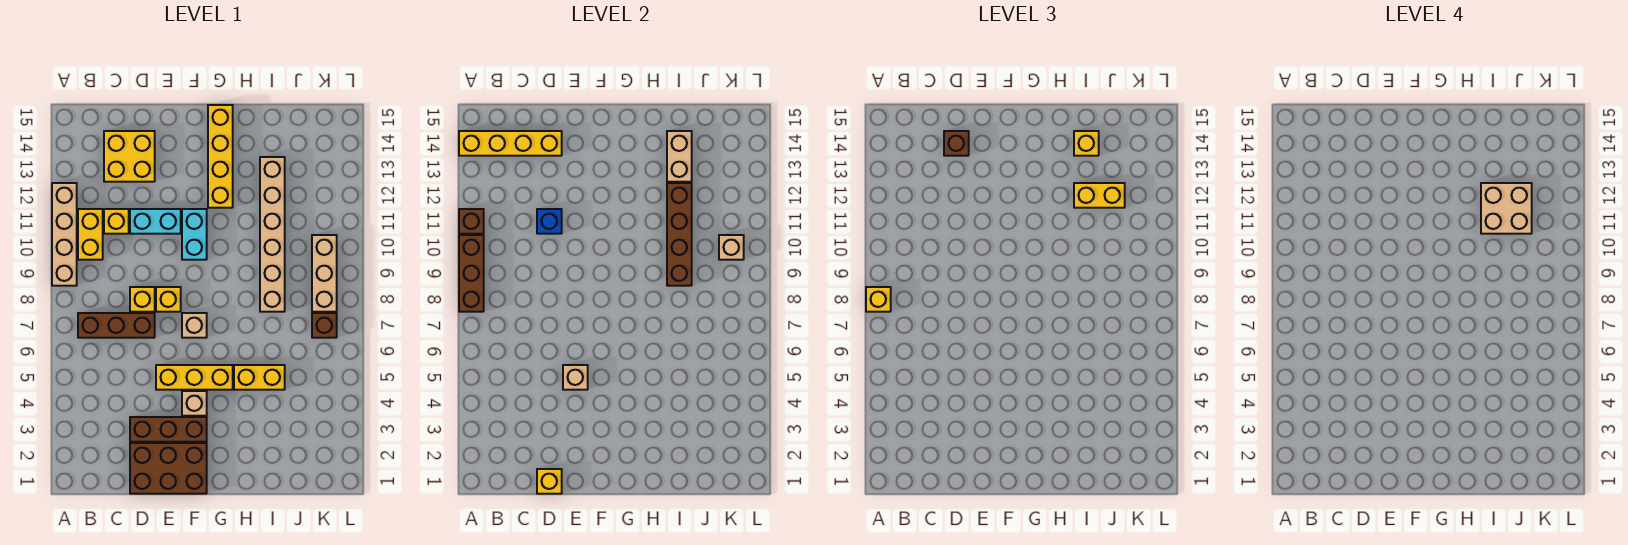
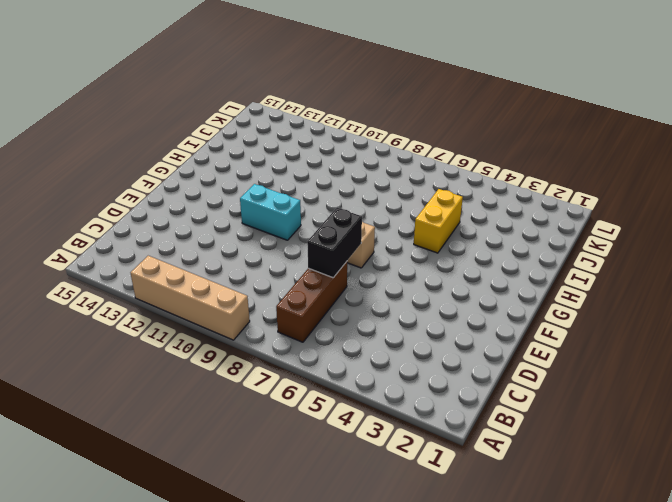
black brick D7:E7 level 2 -> none
none -> yellow brick B10:B11 level 1
none -> yellow brick C11 level 1
none -> yellow brick C13:D14 level 1
none -> brown brick D1:F2 level 1

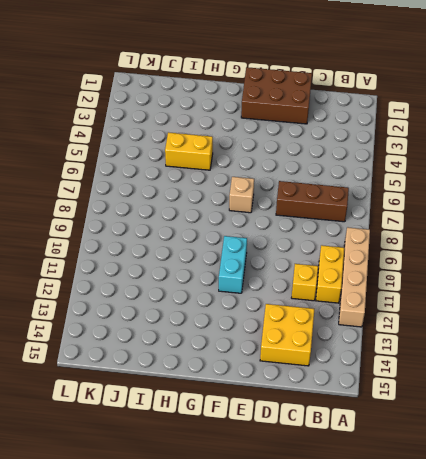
none -> brown brick D3:F3 level 1
none -> yellow brick D8 level 1
none -> cyan brick D11:E11 level 1
none -> yellow brick E5:G5 level 1

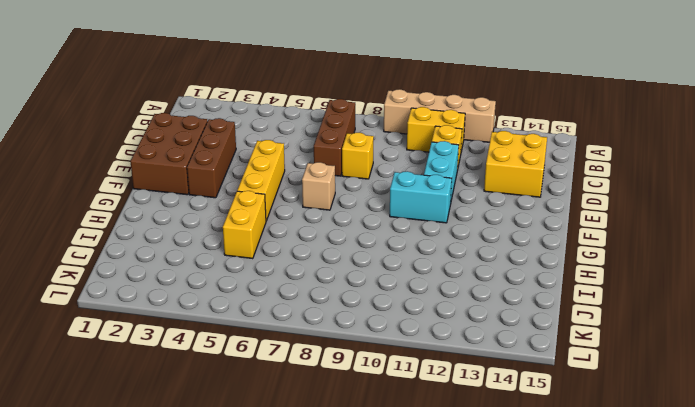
none -> yellow brick E8 level 1
none -> tan brick F4 level 1
none -> yellow brick G12:G15 level 1
none -> tan brick I8:I13 level 1

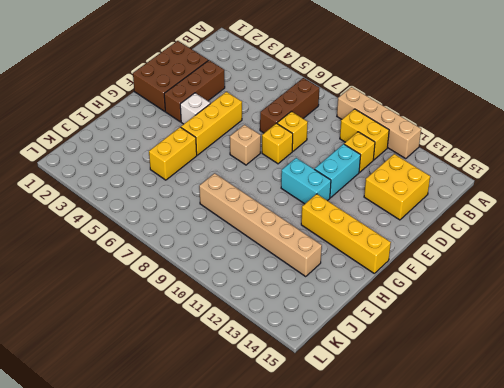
white brick F4 level 1 -> tan brick F4 level 1
none -> brown brick K7 level 1
none -> tan brick K8:K10 level 1
none -> brown brick A8:A10 level 2
none -> brown brick A11 level 2

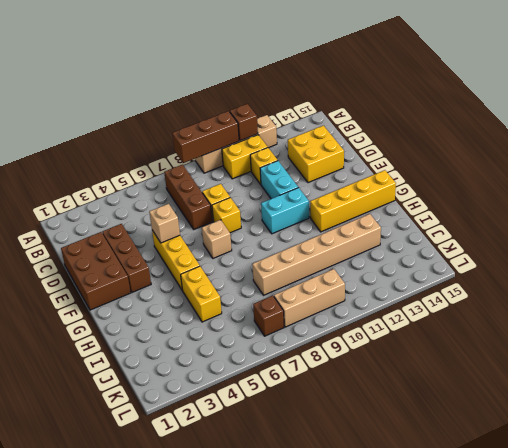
none -> tan brick F4 level 1
none -> yellow brick A14:D14 level 2
none -> yellow brick D1 level 2
none -> blue brick D11 level 2

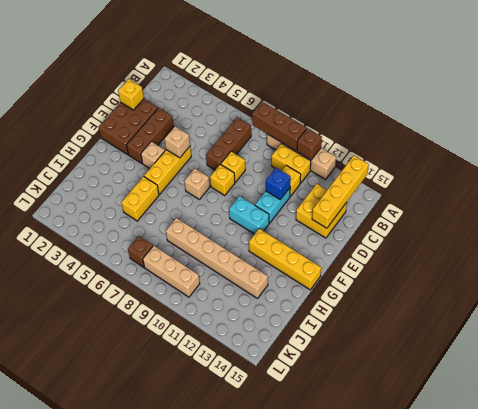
none -> brown brick I9:I12 level 2
none -> tan brick I13:I14 level 2
none -> tan brick K10 level 2
none -> yellow brick A8 level 3

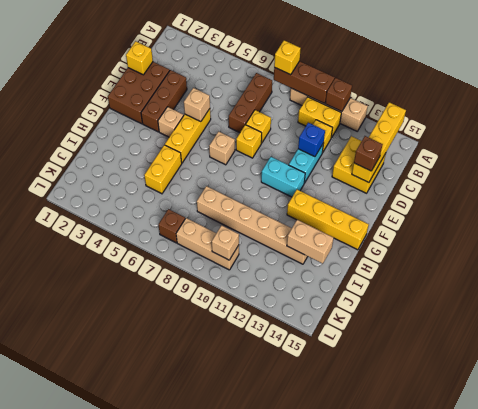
none -> brown brick I9:I12 level 2
none -> yellow brick I12:J12 level 3
none -> yellow brick I14 level 3
none -> tan brick I11:J12 level 4

